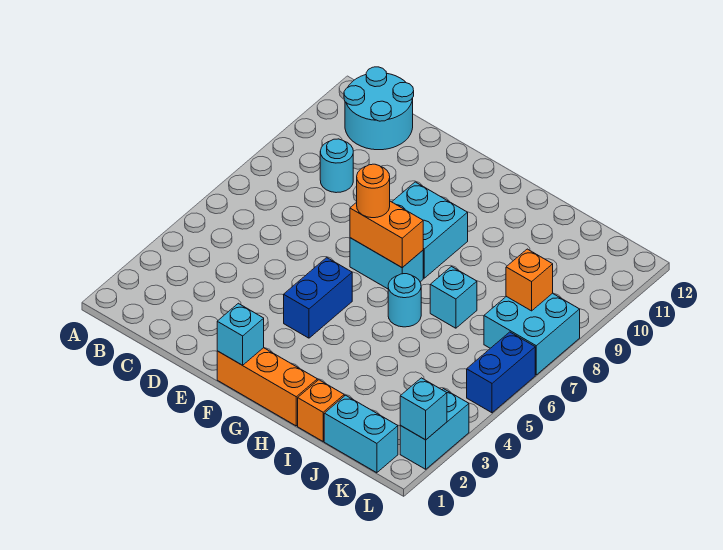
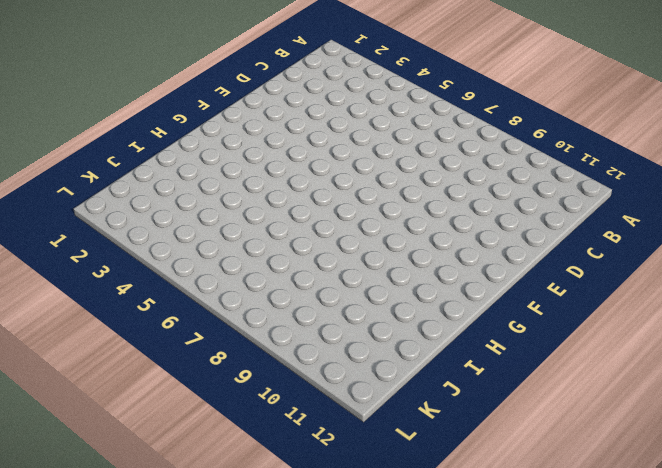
none -> cyan round brick B11:C12 level 1
none -> cyan round brick C9 level 1
none -> orange brick F1:H1 level 1

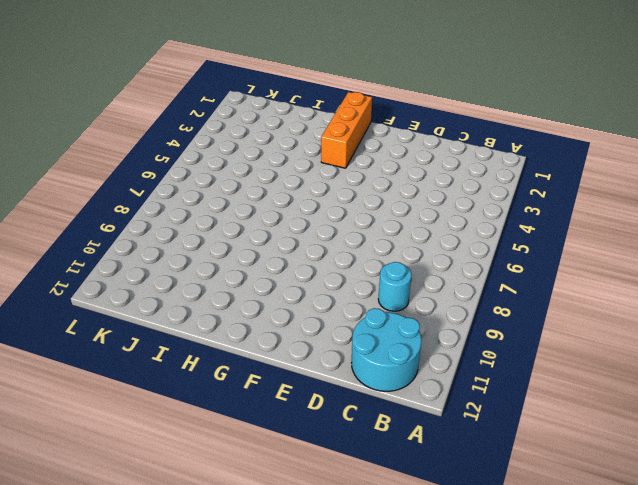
orange brick G1:G3 level 1 -> orange brick F1:H1 level 1
none -> blue brick F4:F5 level 1
none -> cyan brick F7:G7 level 1
none -> cyan brick F8:G9 level 1

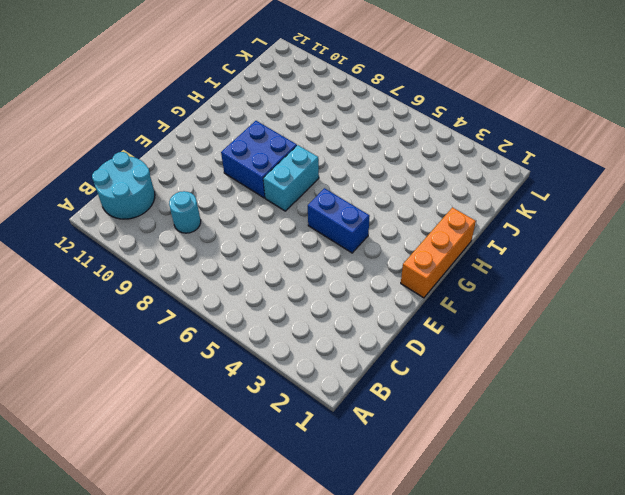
blue brick F8:G9 level 1 -> cyan brick F8:G9 level 1
none -> cyan round brick H6 level 1
none -> orange brick I1 level 1
none -> cyan brick I7 level 1

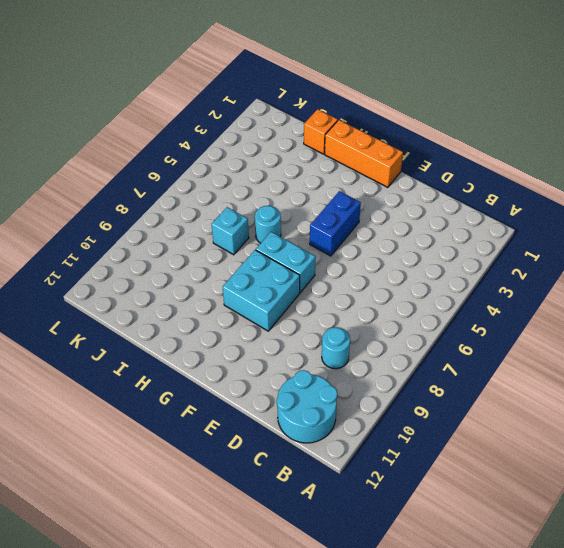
none -> cyan brick J1:K1 level 1
none -> cyan brick K7:L8 level 1
none -> cyan brick L2:L3 level 1

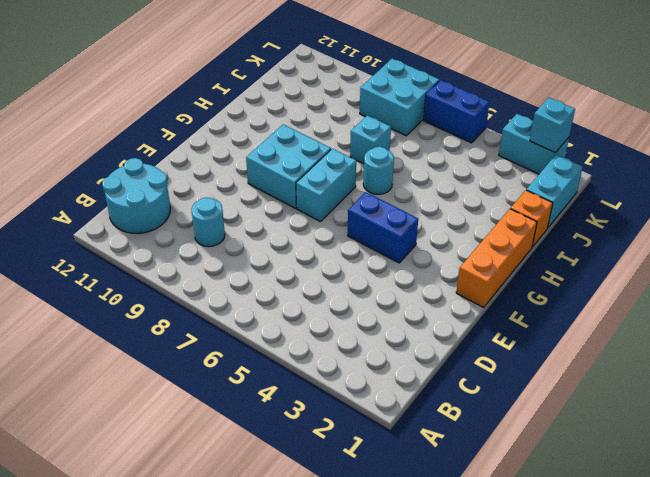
none -> cyan brick F1 level 2
none -> orange brick F7:G7 level 2
none -> orange brick K8 level 2

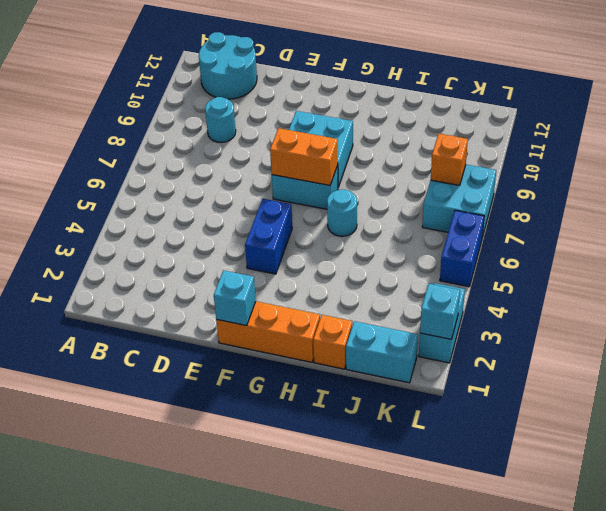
none -> cyan brick I7 level 1
none -> orange round brick F7 level 3

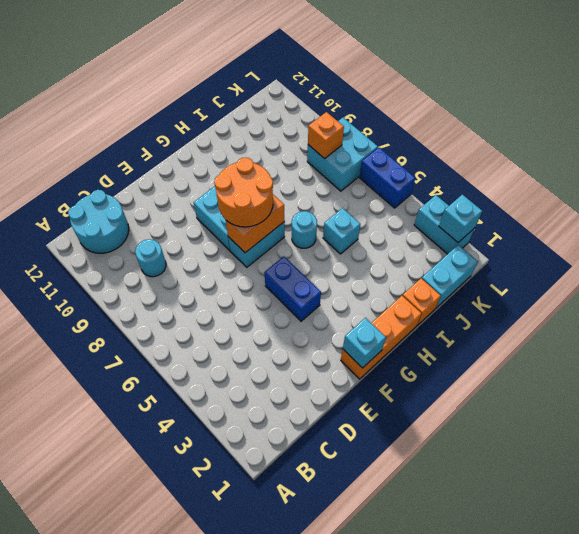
orange round brick F7:G8 level 3 -> orange round brick F7 level 3
cyan brick I5 level 1 -> cyan brick I7 level 1

